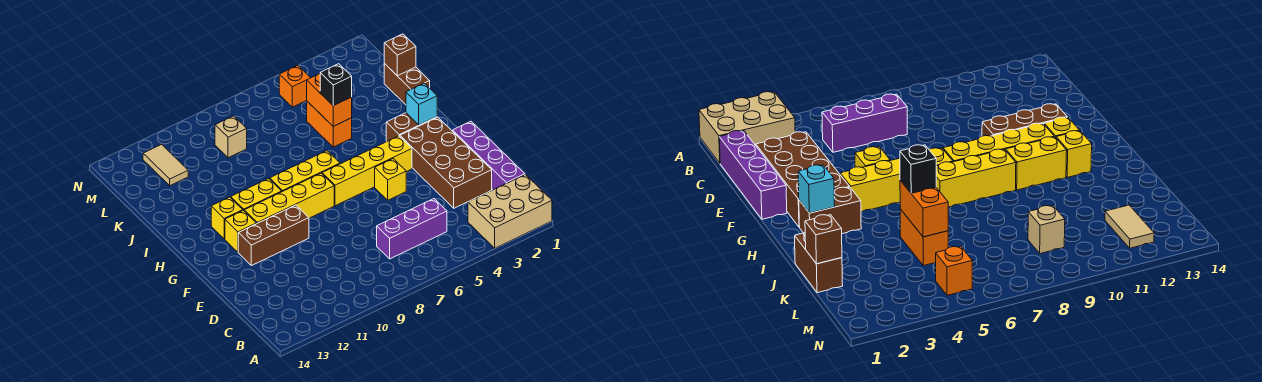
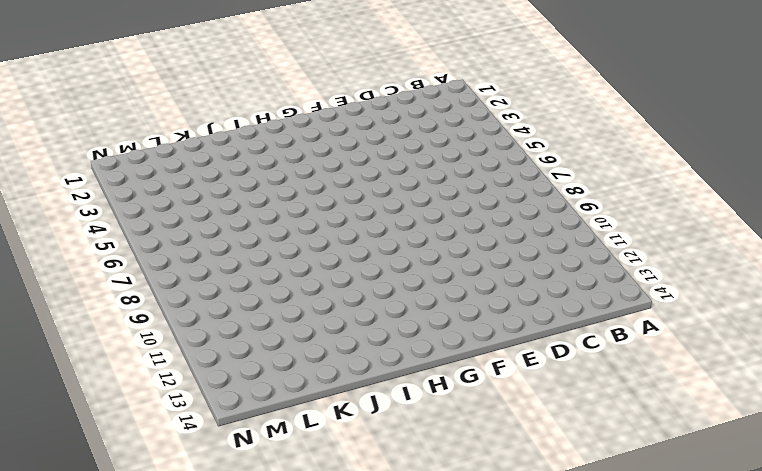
none -> tan brick A1:B3 level 1
none -> purple brick C1:F1 level 1
none -> purple brick C5:C7 level 1

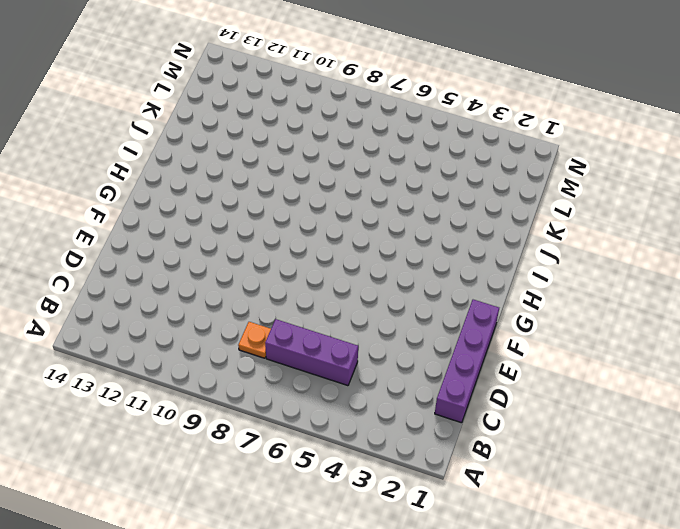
orange plate C8 level 1 -> none
none -> tan brick A1:B3 level 1
none -> brown brick D2:G3 level 1
none -> yellow brick F5 level 1

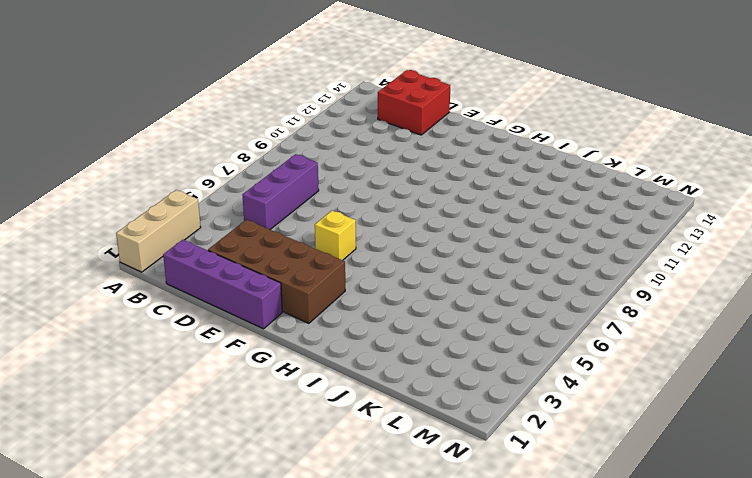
tan brick A1:A3 level 1 -> tan brick A1:B3 level 1
red brick C13:D14 level 1 -> none
none -> brown brick F10:F12 level 1
none -> yellow brick G4:G7 level 1
none -> yellow brick G8:G11 level 1

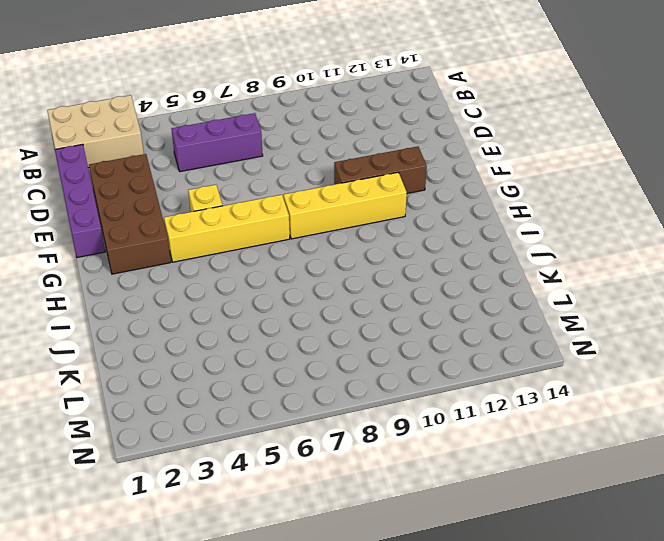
none -> yellow brick G12 level 1
none -> brown brick H2:H3 level 1
none -> yellow brick H7:H9 level 1

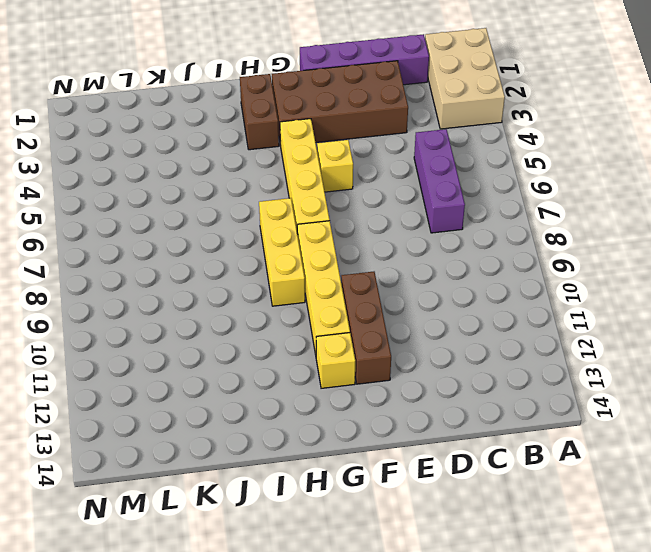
none -> yellow brick H10:H11 level 1
none -> yellow brick H12 level 1
none -> brown brick J1:K1 level 1

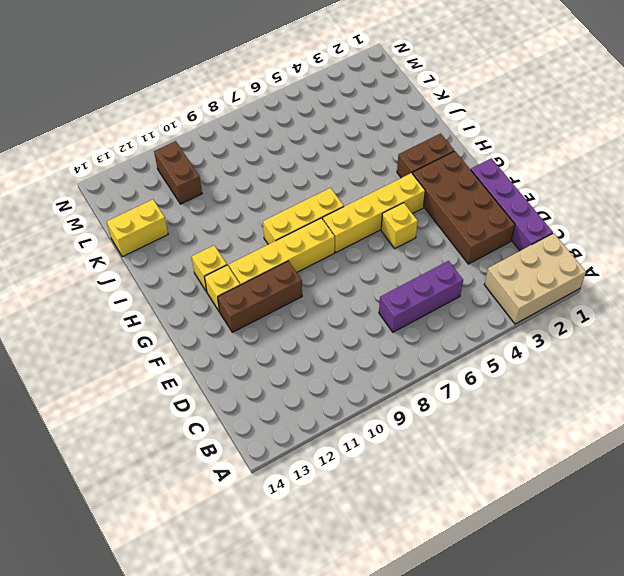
yellow brick K13:K14 level 1 -> yellow brick H10:H11 level 1
brown brick L11:M11 level 1 -> brown brick J1:K1 level 1
none -> orange brick J5:K5 level 1
none -> tan brick L9 level 1
none -> tan tile L12:M12 level 1

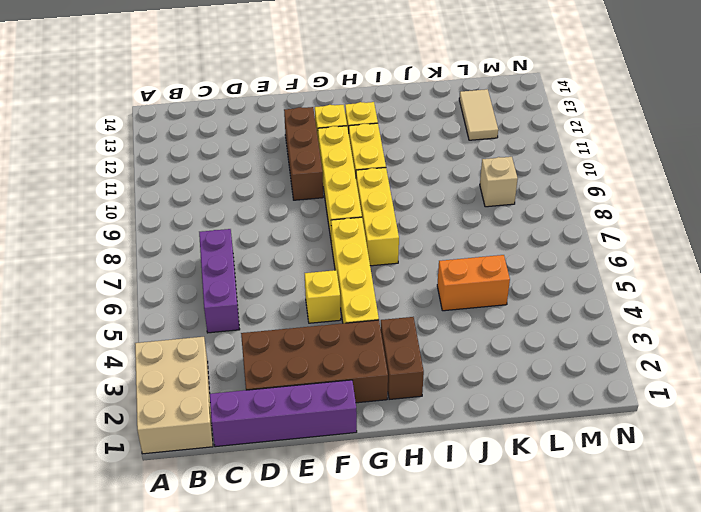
tan tile L12:L13 level 1 -> tan tile L12:M12 level 1
none -> brown brick J1:K1 level 1
none -> orange brick M5 level 1
none -> cyan brick H2 level 2

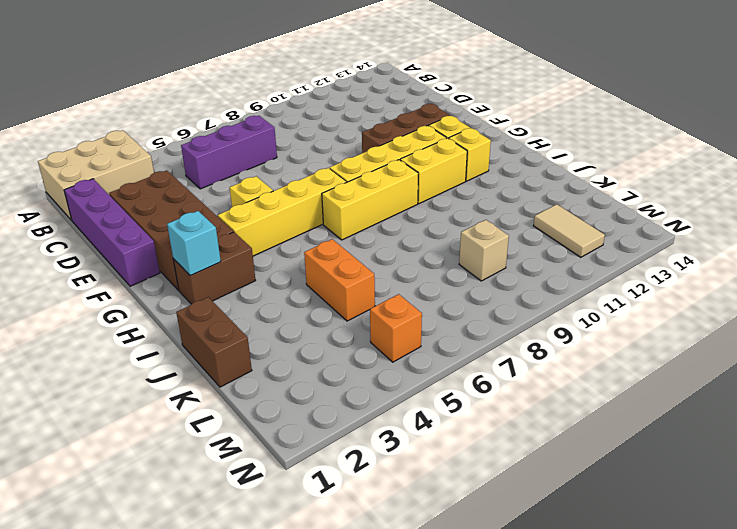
none -> orange brick J5:K5 level 2
none -> brown brick K1 level 2
none -> black brick J5 level 3

